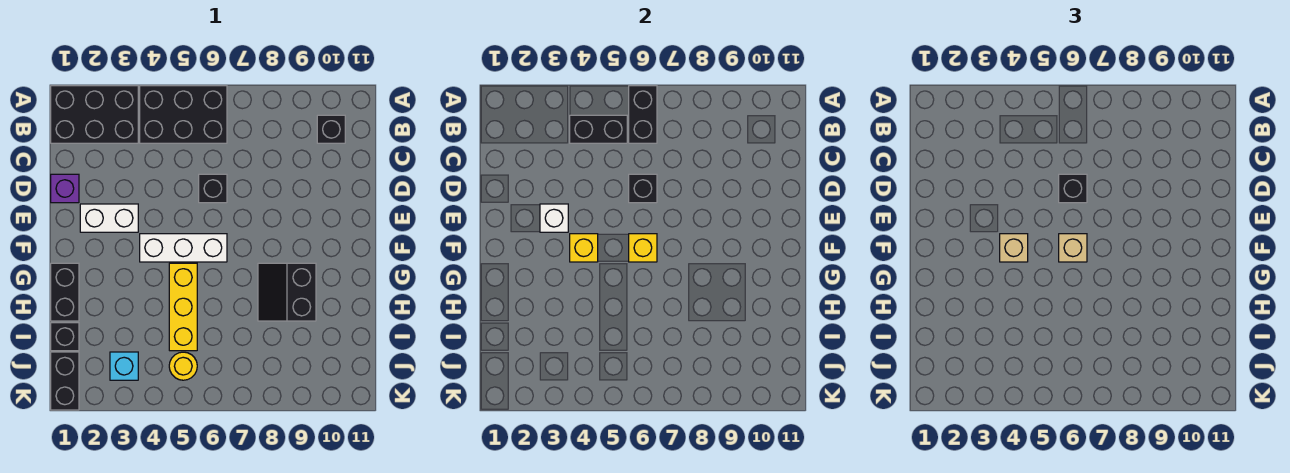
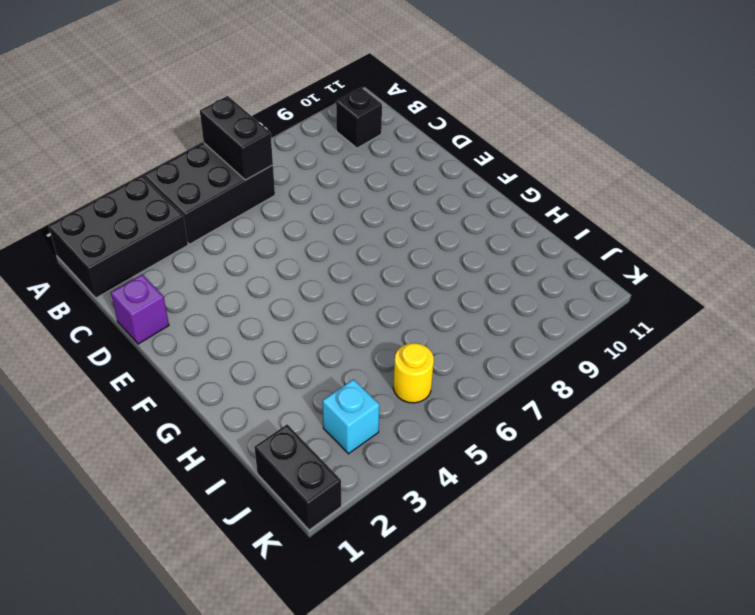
none -> black brick D6 level 1
none -> white brick E2:E3 level 1
none -> white brick F4:F6 level 1

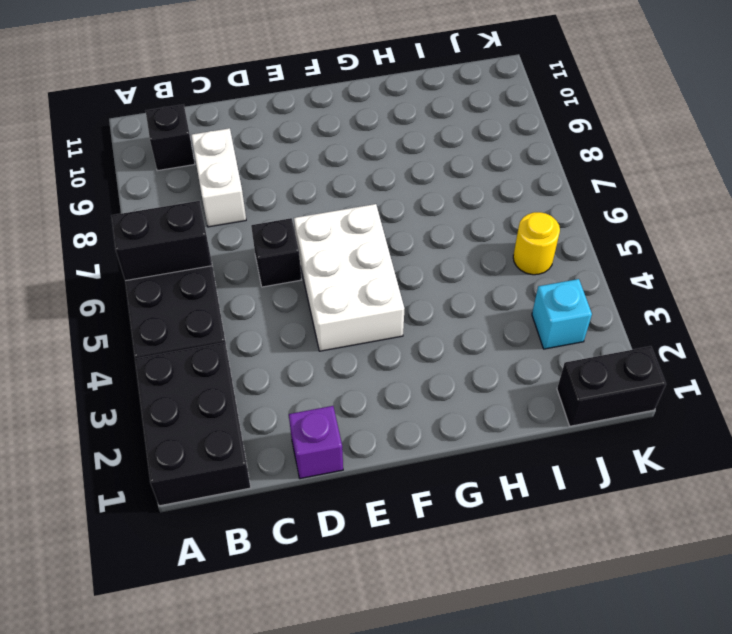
white brick C8:C9 level 1 -> white brick E2:E3 level 1
white brick E4:F6 level 1 -> white brick F4:F6 level 1
none -> black brick G1:H1 level 1
none -> yellow brick G5:I5 level 1
none -> black slope G8:H9 level 1 top 9

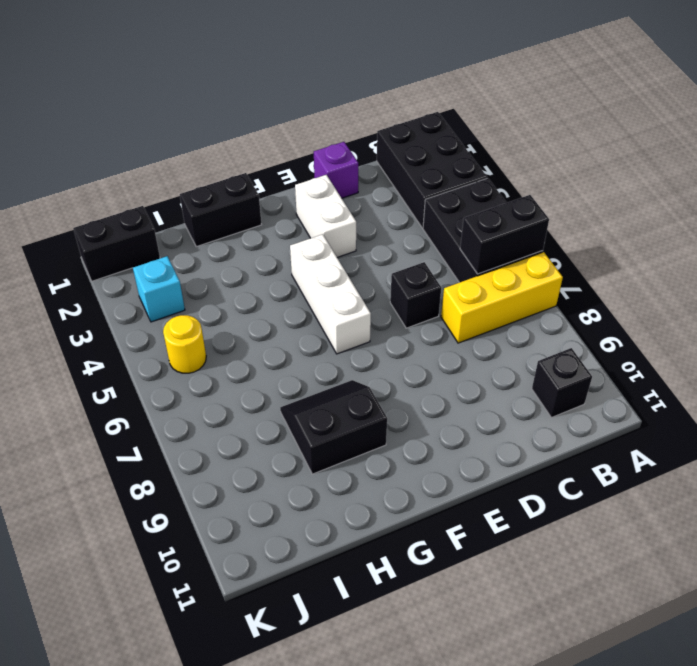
yellow brick A7:C7 level 1 -> yellow brick G5:I5 level 1
none -> black brick I1 level 1
none -> black brick B4:B5 level 2
none -> black brick D6 level 2

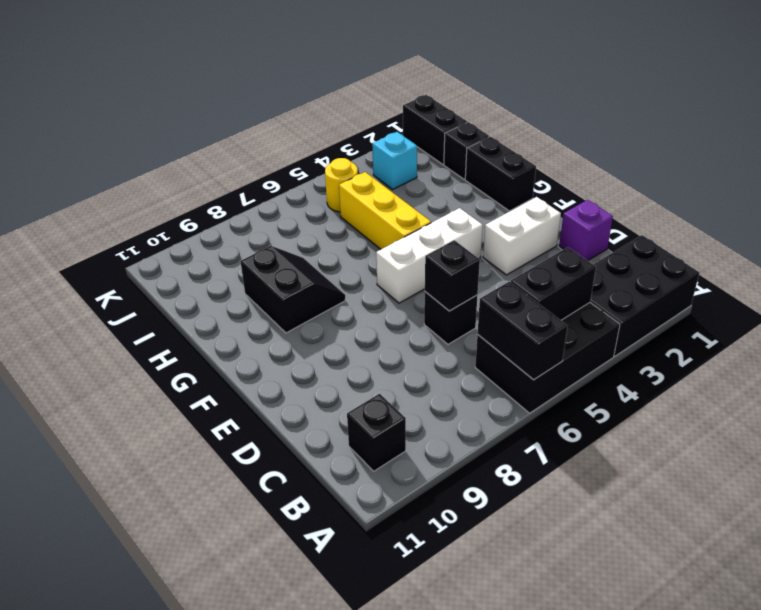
none -> white brick E3 level 2
none -> yellow brick F4 level 2
none -> yellow brick F6 level 2

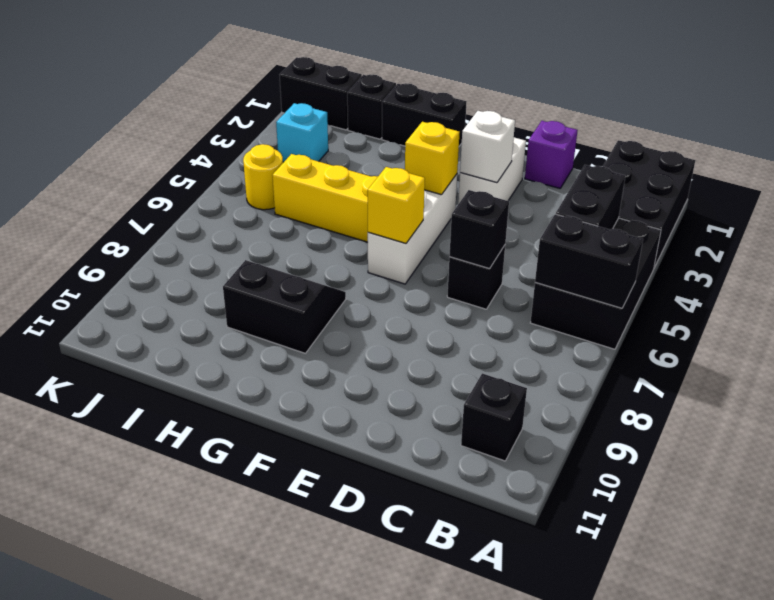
none -> black brick D6 level 3
none -> tan brick F4 level 3
none -> tan brick F6 level 3

